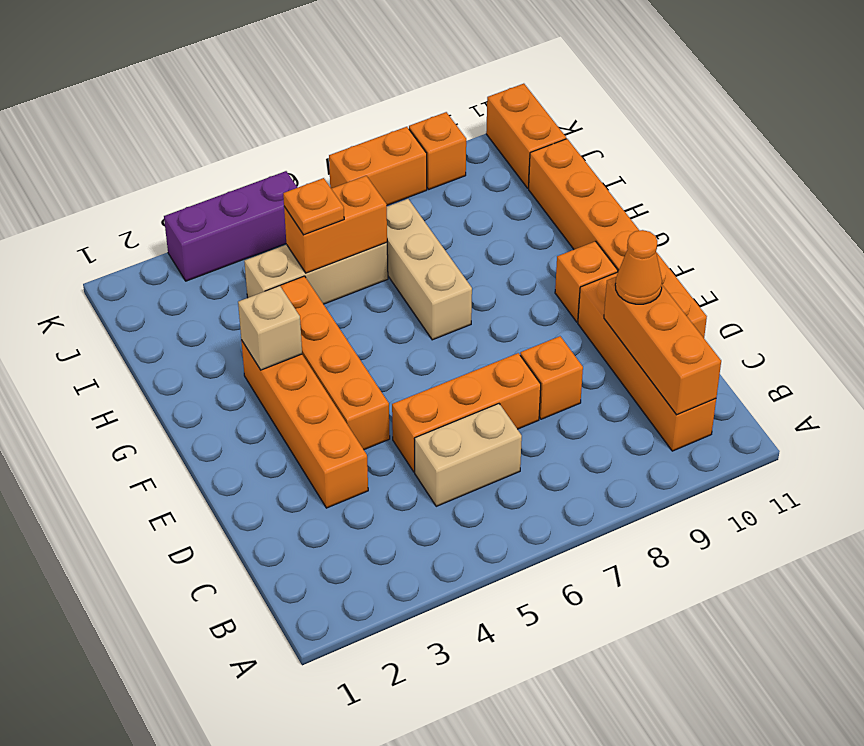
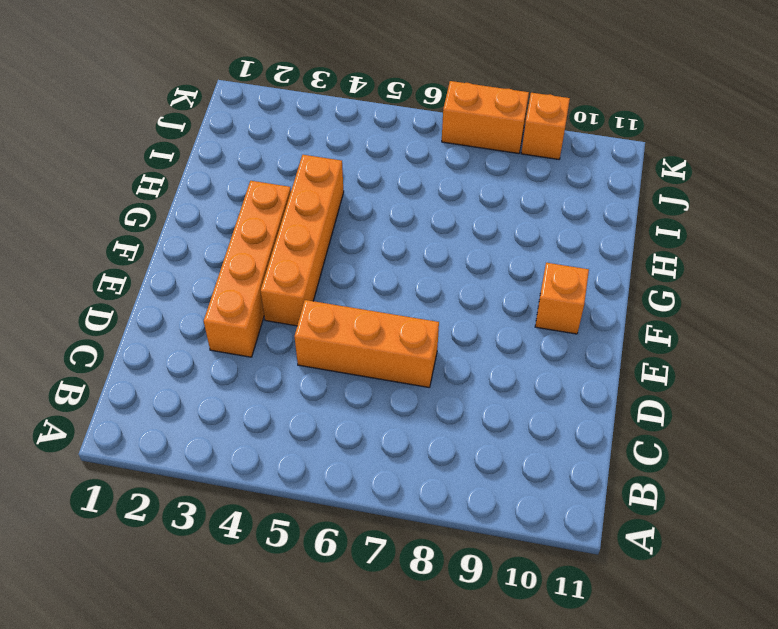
none -> orange brick B10:E10 level 1
none -> tan brick C5:C6 level 1
none -> orange brick D8 level 1

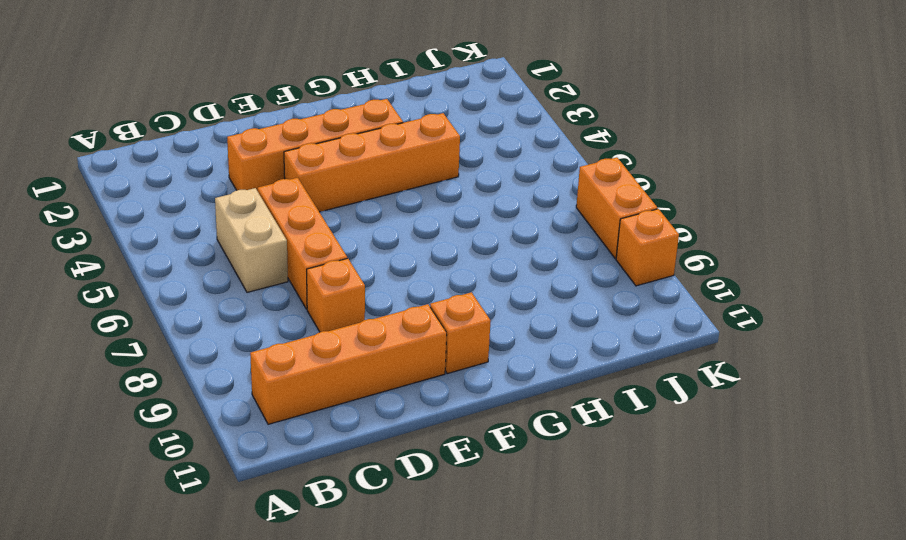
none -> orange brick D11:I11 level 1
none -> tan brick G7:I7 level 1
none -> tan brick I4:I6 level 1

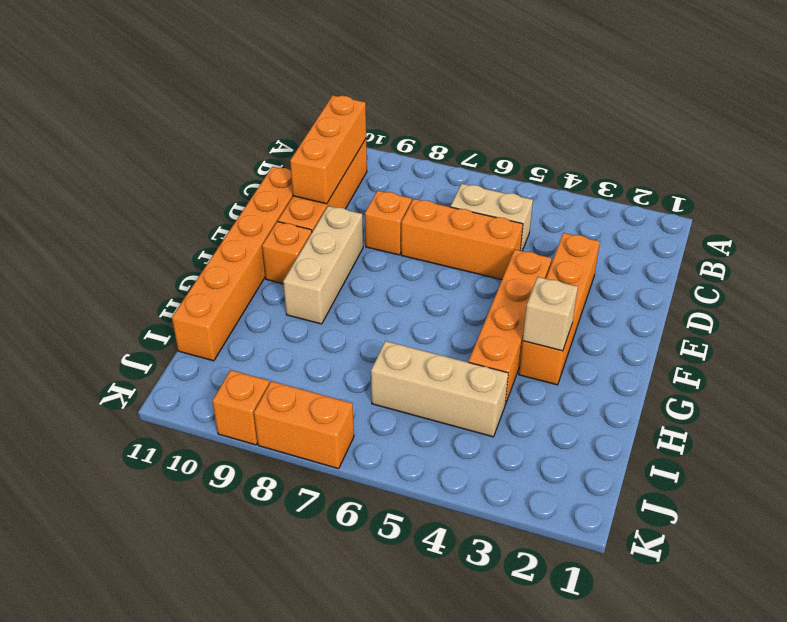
tan brick E9:G9 level 1 -> tan brick G7:I7 level 1
none -> orange brick J11:K11 level 1
none -> purple brick K3:K5 level 1
none -> orange brick I5:I6 level 2

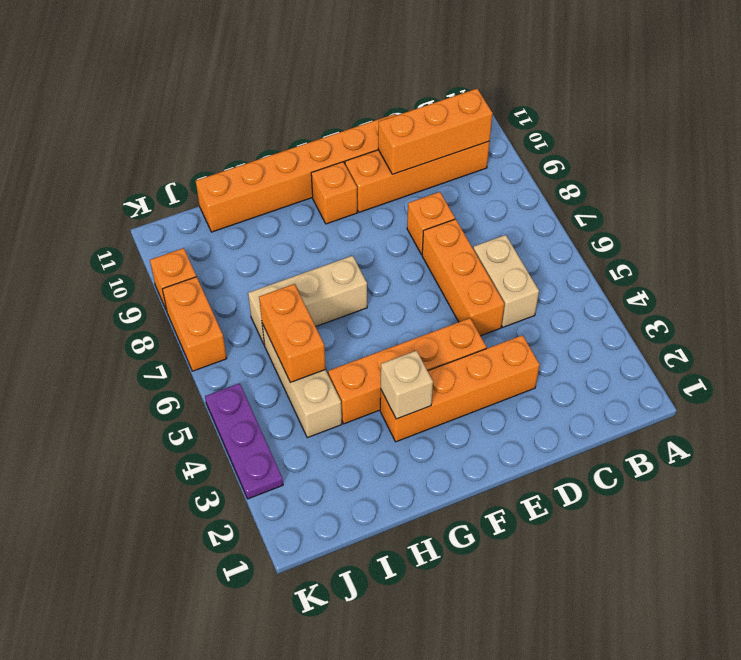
purple plate K3:K5 level 1 -> purple brick K3:K5 level 1
none -> orange brick J11:K11 level 1
none -> orange cone D10 level 3
none -> orange plate I5 level 3

